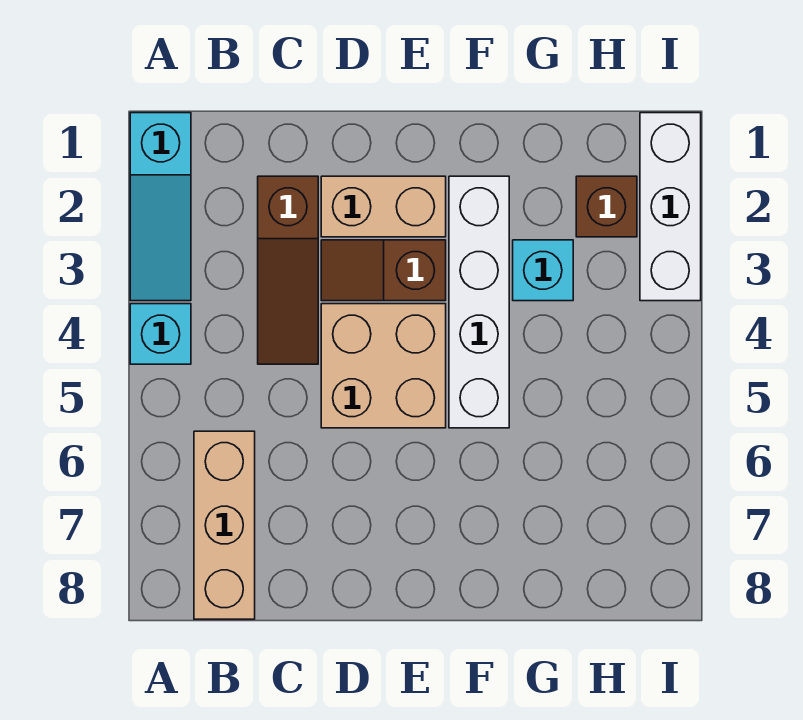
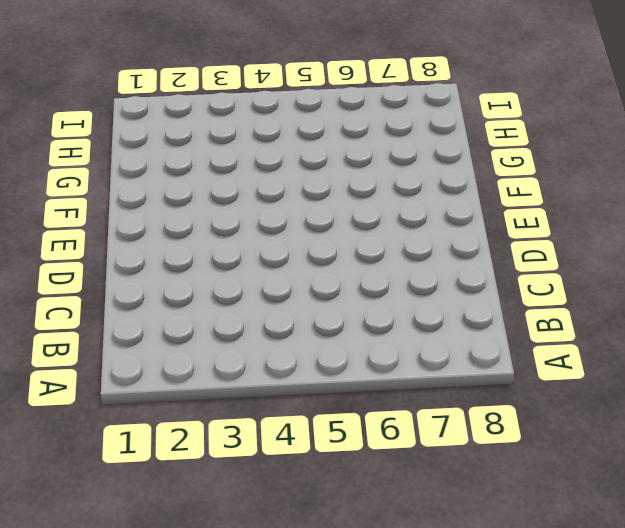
none -> cyan slope A1:A3 level 1 top 1
none -> cyan brick A4 level 1

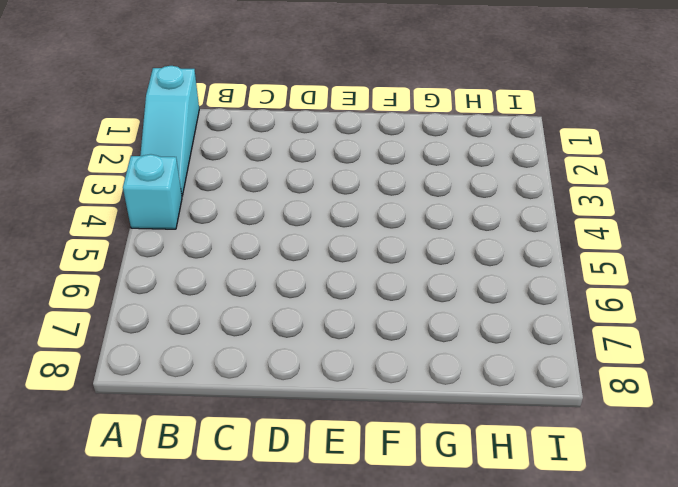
none -> tan brick B6:B8 level 1
none -> brown slope C2:C4 level 1 top 2

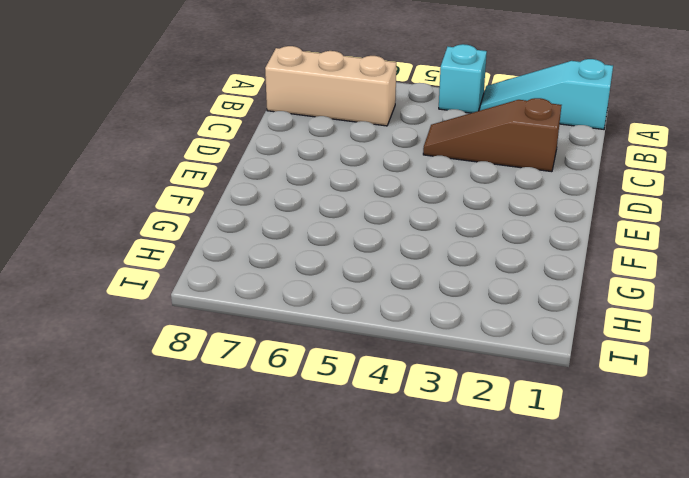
none -> tan brick D2:E2 level 1
none -> brown slope D3:E3 level 1 top E

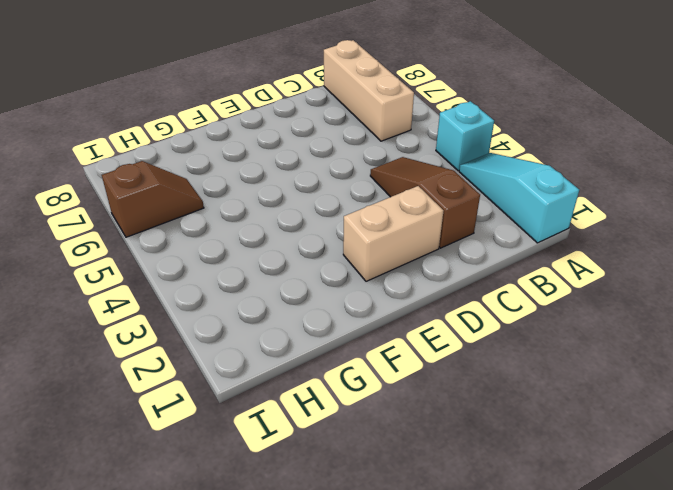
brown slope H6:I6 level 1 top I -> brown slope D3:E3 level 1 top E
none -> tan brick D4:E5 level 1
none -> white brick F2:F5 level 1

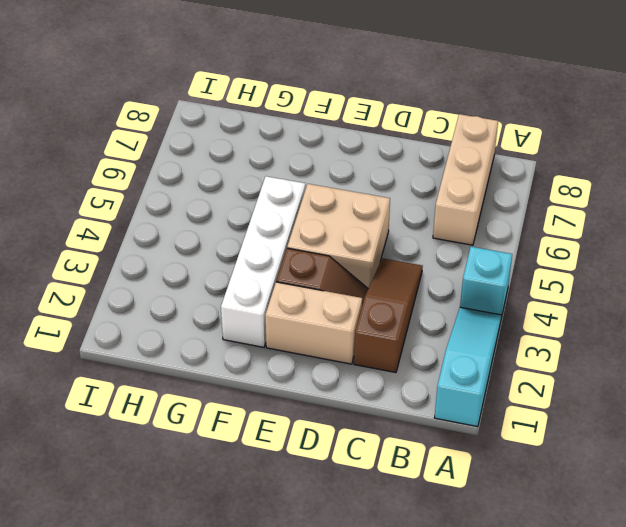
none -> cyan brick G3 level 1
none -> brown brick H2 level 1

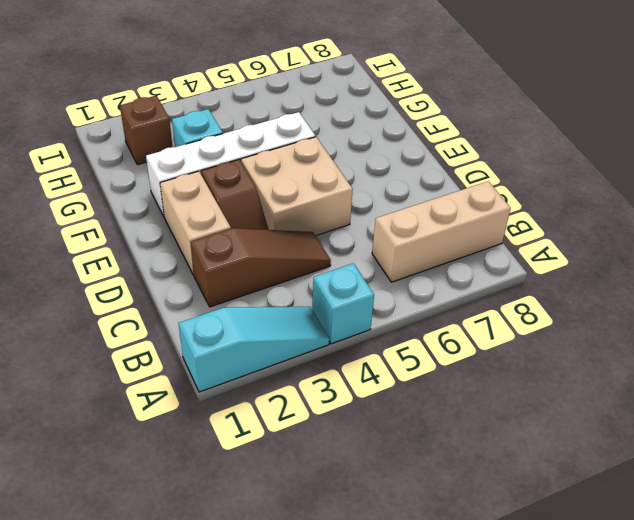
none -> white brick I1:I3 level 1

